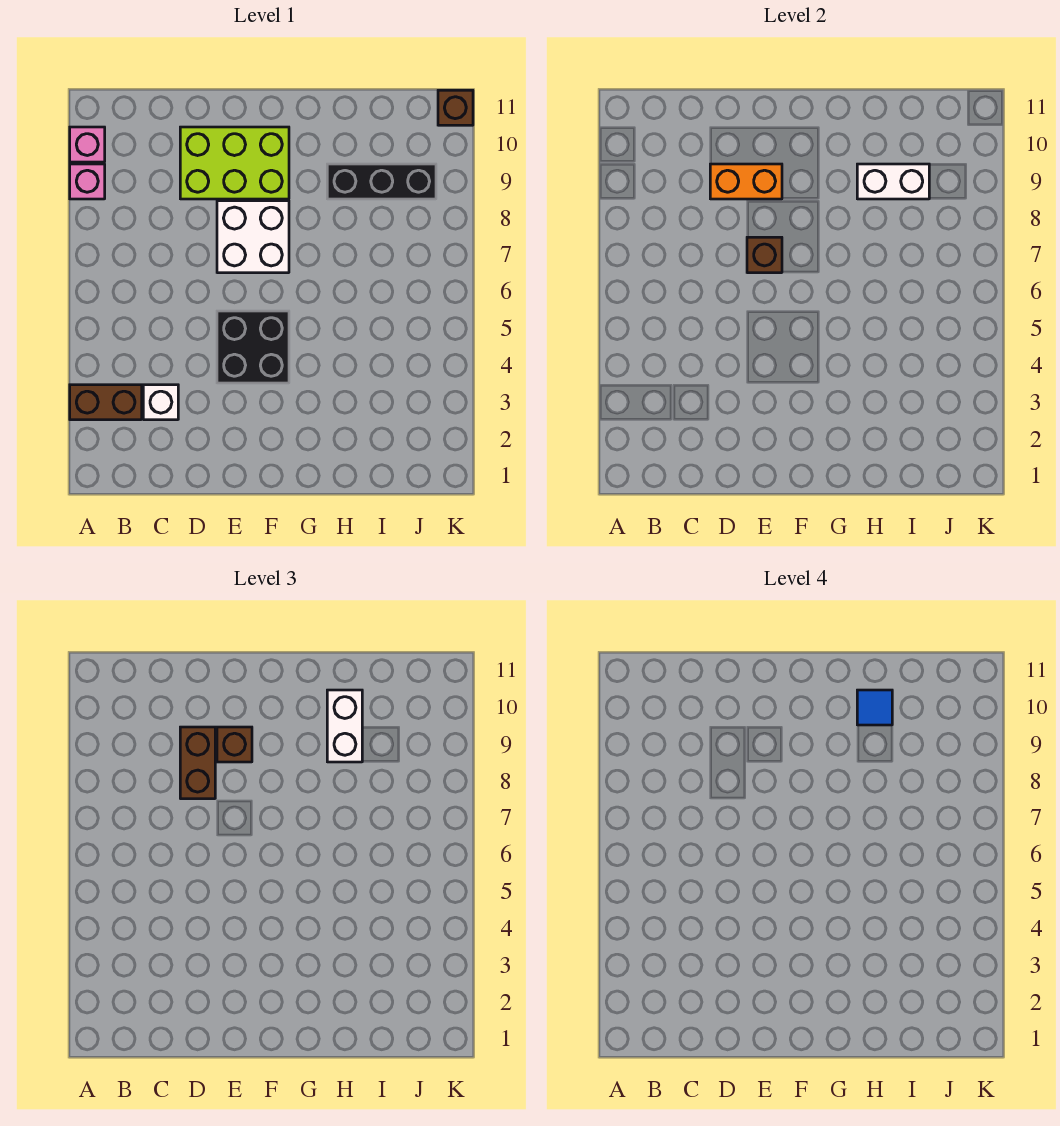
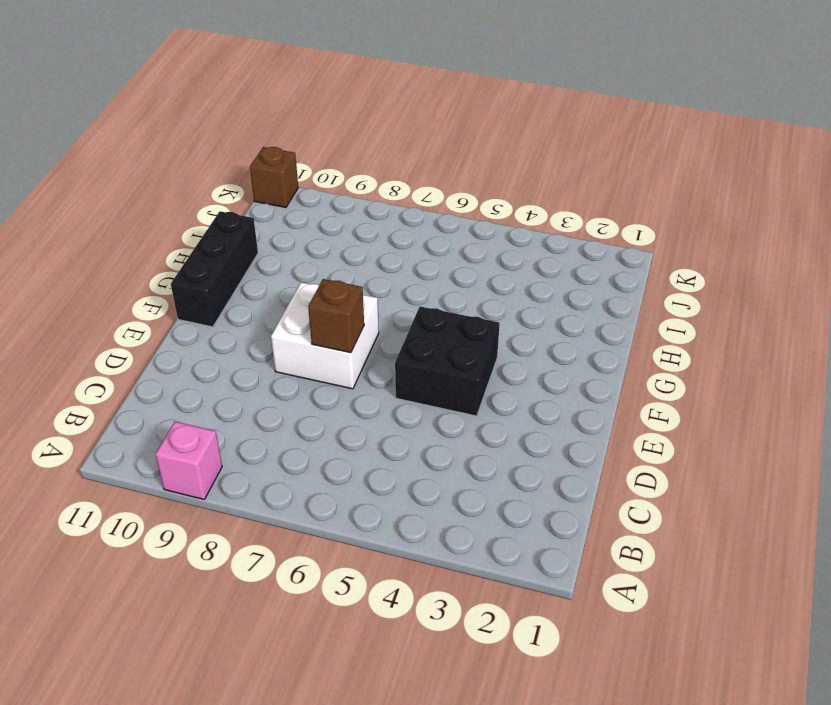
black brick F11:H11 level 1 -> black brick H9:J9 level 1
none -> brown brick A3:B3 level 1
none -> pink brick A10 level 1
none -> white brick C3 level 1

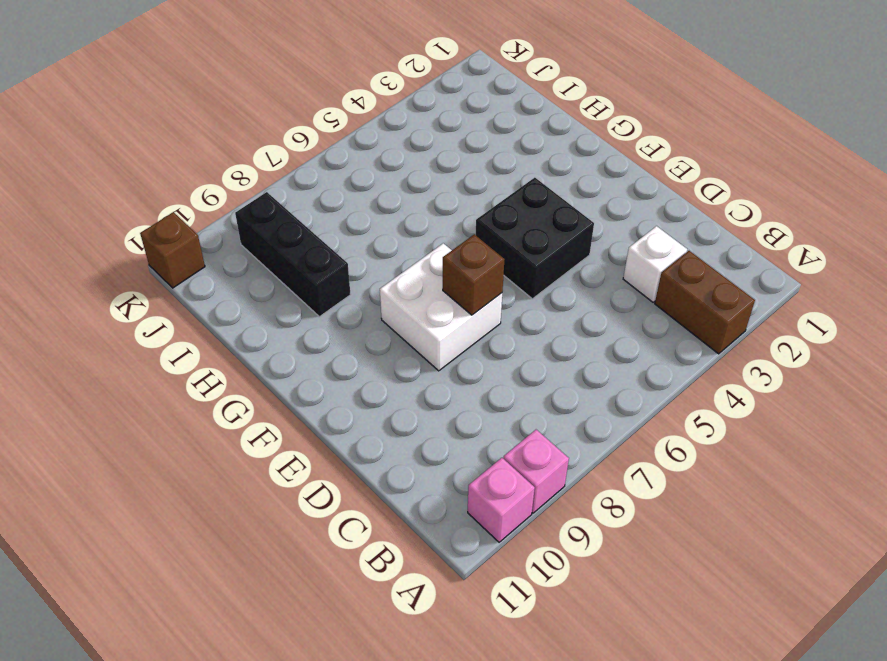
none -> lime brick D9:F10 level 1
none -> orange brick D9:E9 level 2
none -> white brick H9:I9 level 2

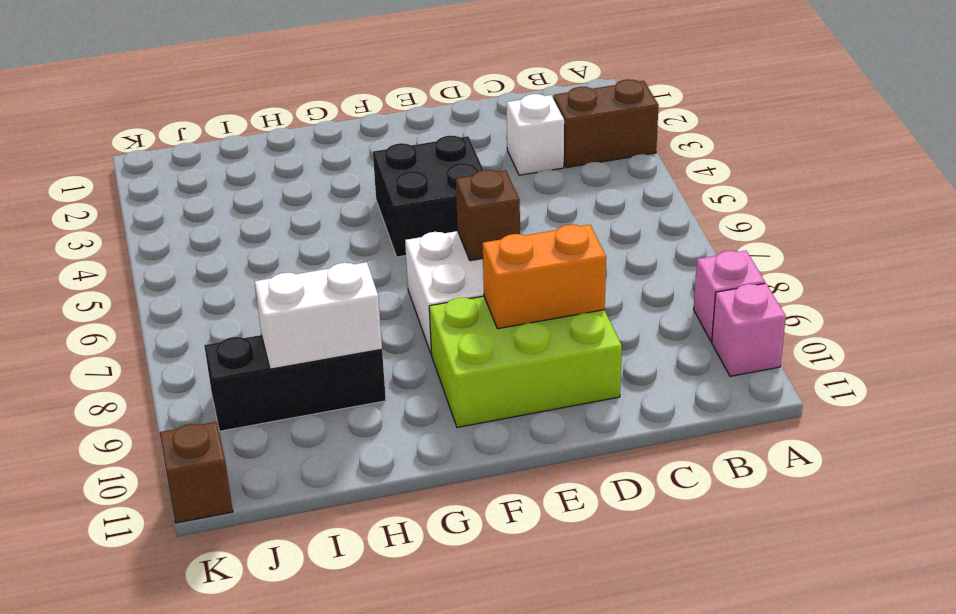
none -> brown brick D8:D9 level 3
none -> brown brick E9 level 3
none -> white brick H9:H10 level 3

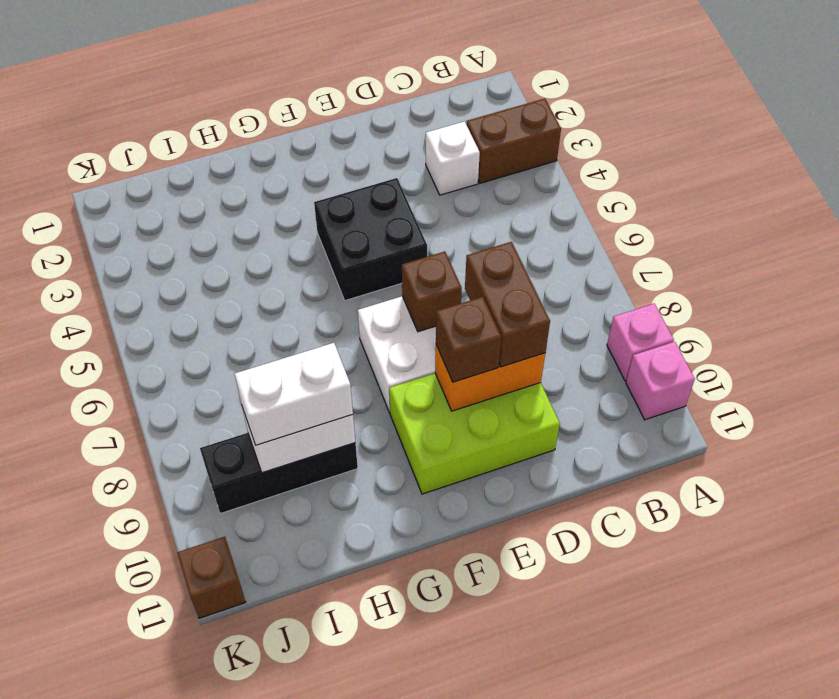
white brick H9:I9 level 3 -> white brick H9:H10 level 3
none -> blue tile H10 level 4

